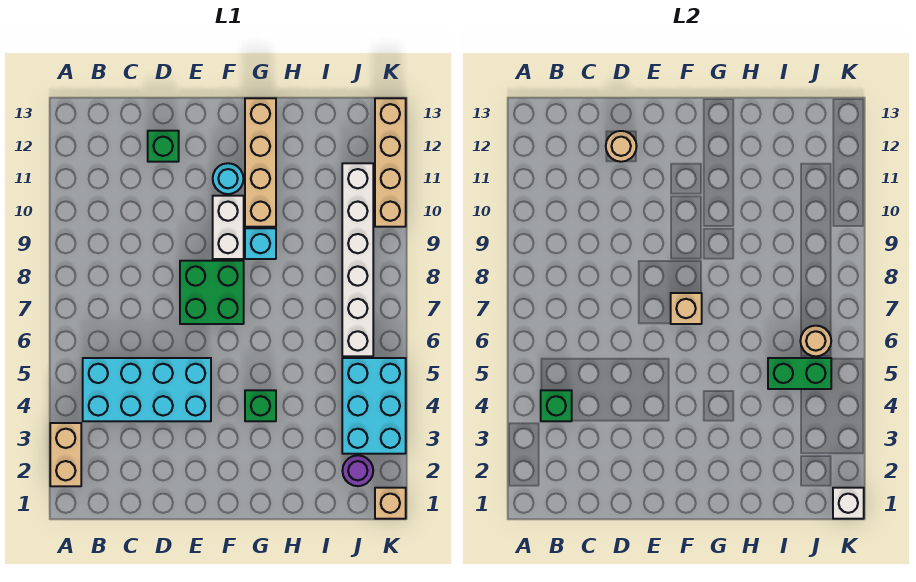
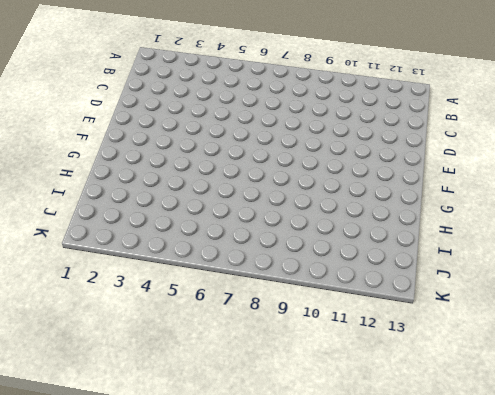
none -> tan brick A2:A3 level 1
none -> cyan brick B4:E5 level 1
none -> green brick D12 level 1

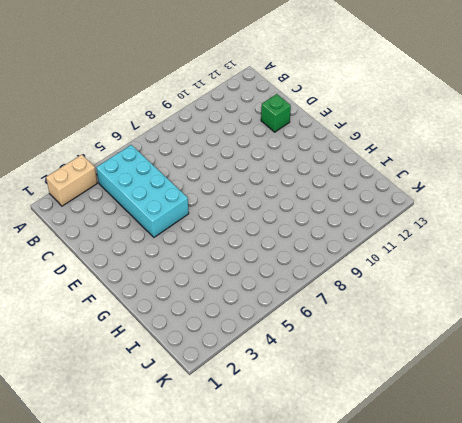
none -> green brick E7:F8 level 1
none -> white brick F9:F10 level 1
none -> cyan round brick F11 level 1

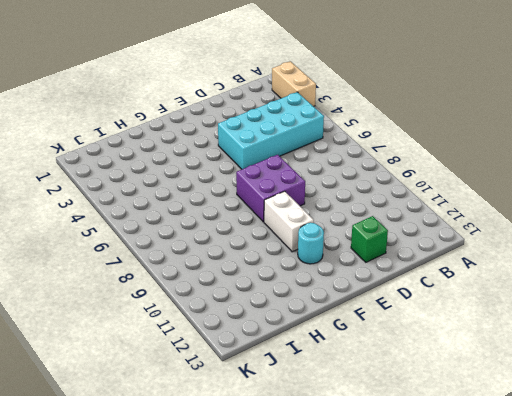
purple brick E7:F8 level 1 -> green brick E7:F8 level 1
none -> green brick G4 level 1
none -> cyan brick G9 level 1
none -> tan brick G10:G13 level 1

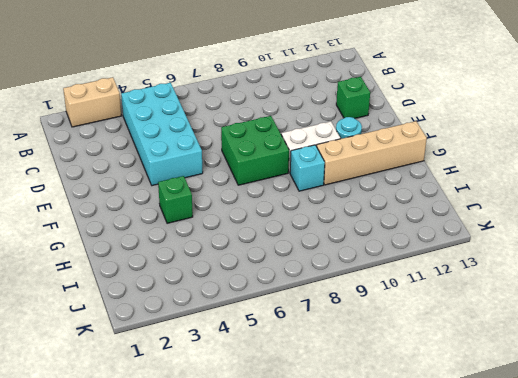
none -> purple round brick J2 level 1
none -> cyan brick J3:K5 level 1
none -> white brick J6:J11 level 1

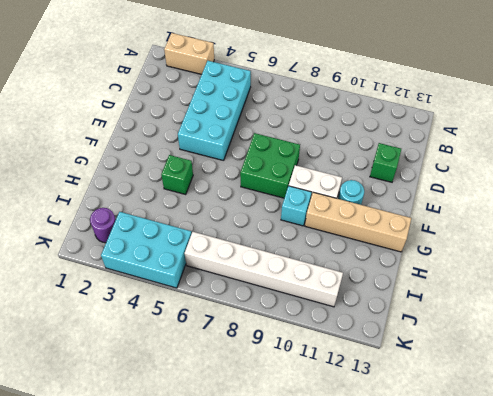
none -> tan brick K1 level 1
none -> tan brick K10:K13 level 1
none -> green brick B4 level 2

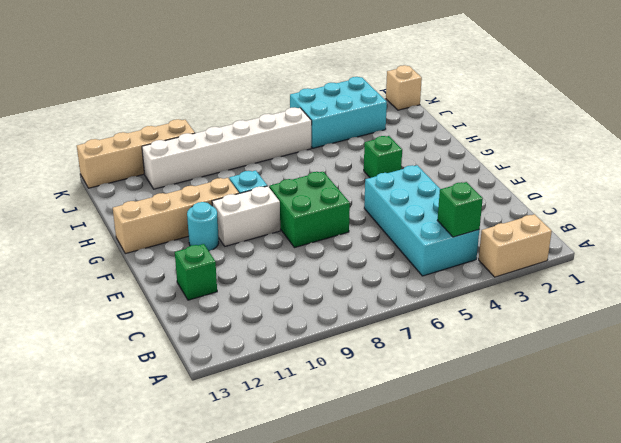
none -> purple round brick J2 level 1
none -> tan round brick D12 level 2
none -> tan brick F7 level 2

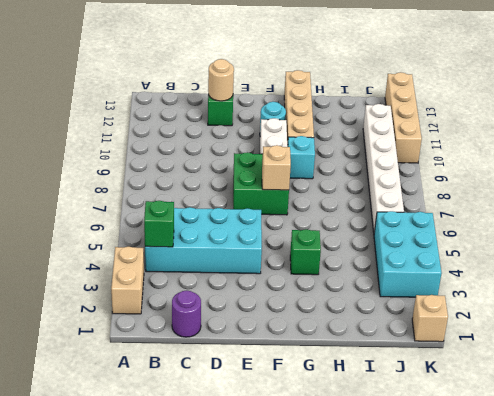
purple round brick C1 level 1 -> purple round brick J2 level 1
none -> green brick I5:J5 level 2
none -> tan round brick J6 level 2
none -> white brick K1 level 2

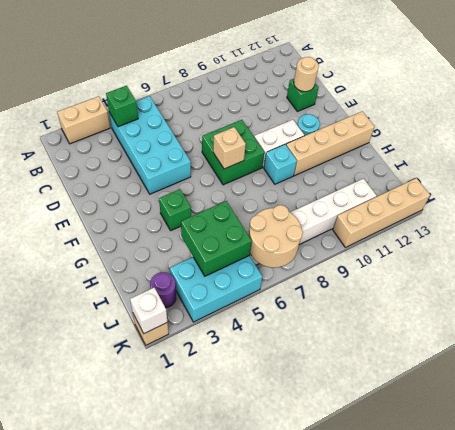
green brick I4:J5 level 2 -> green brick I5:J5 level 2
tan round brick J6:K7 level 2 -> tan round brick J6 level 2

